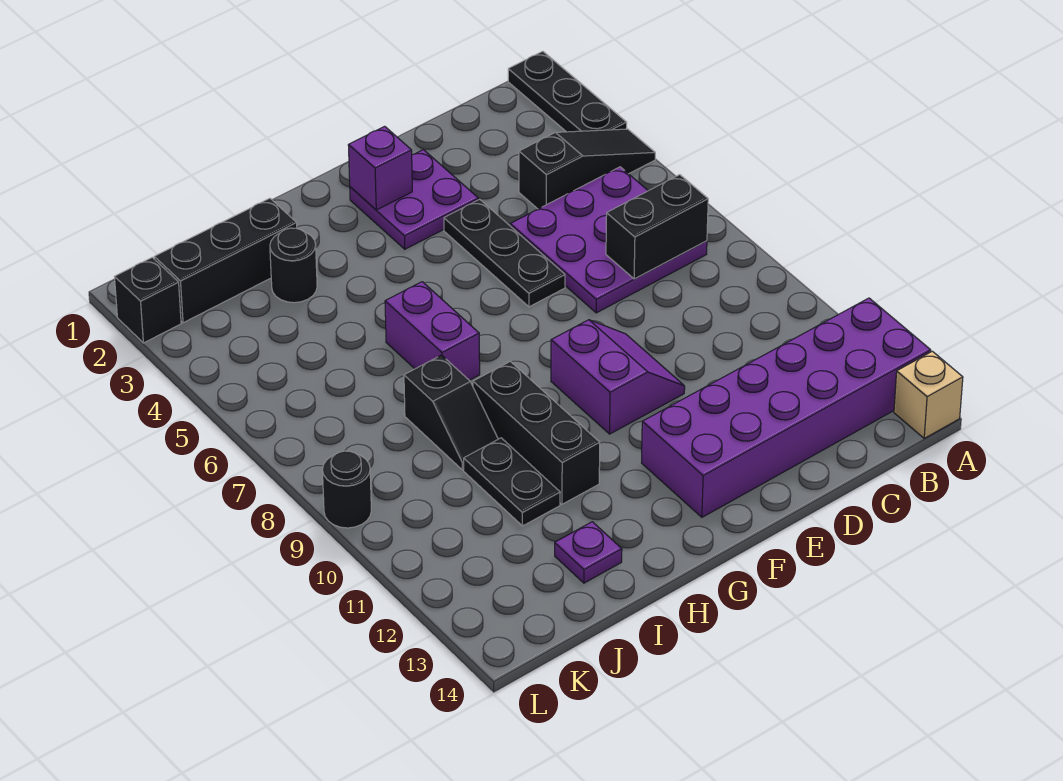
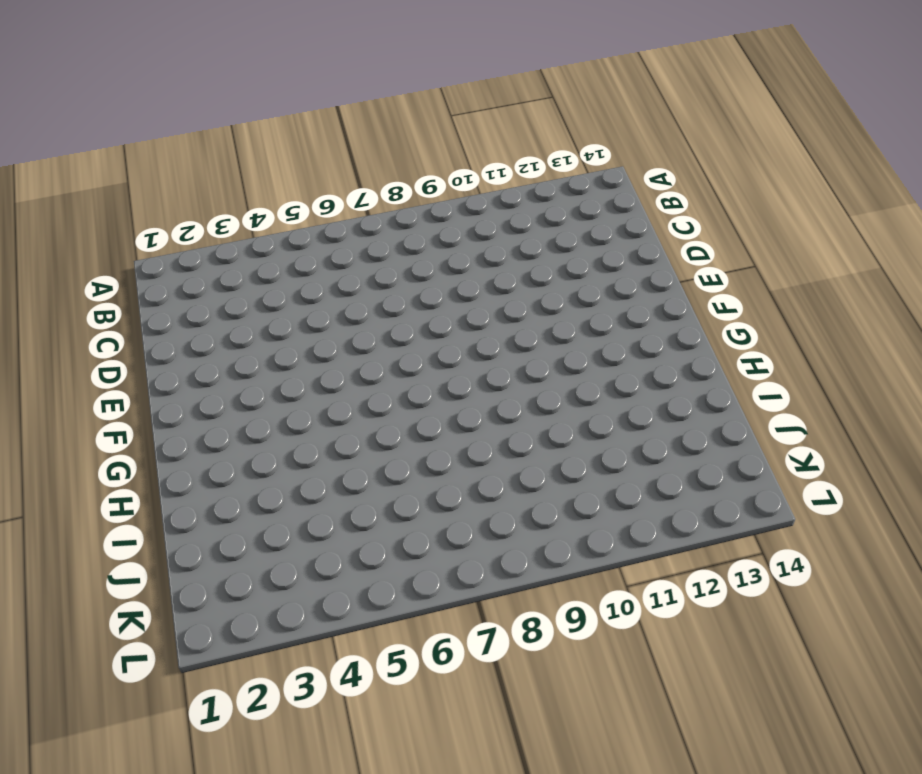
none -> black plate A1:A3 level 1
none -> black slope A4:C4 level 1 top C
none -> purple brick A12:F13 level 1

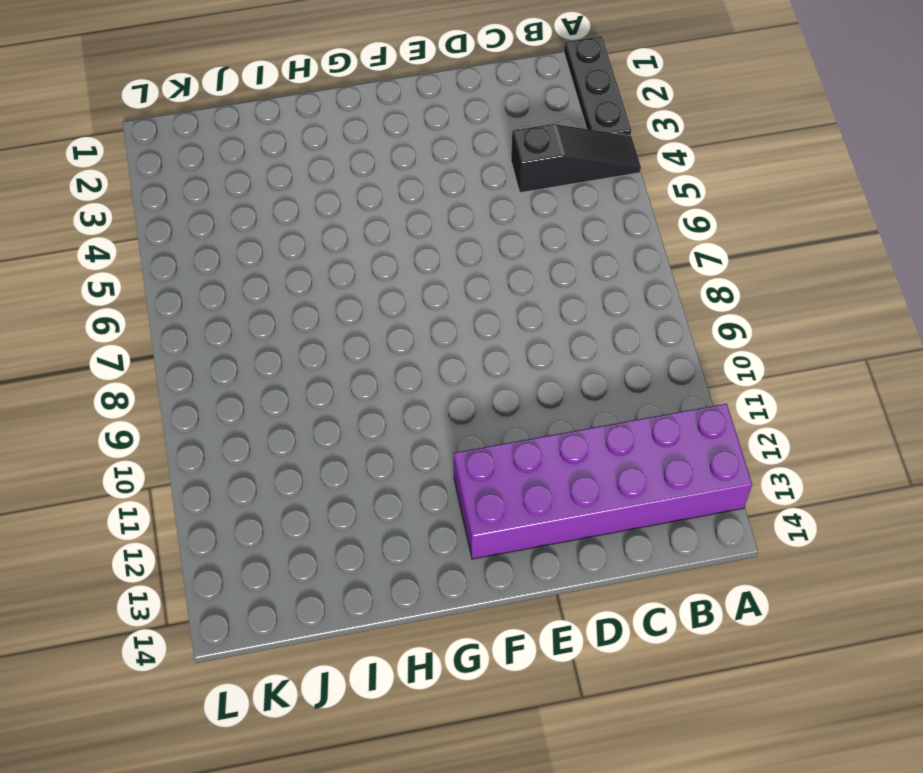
none -> tan brick A14 level 1
none -> purple plate B5:D7 level 1
none -> purple plate E2:F3 level 1

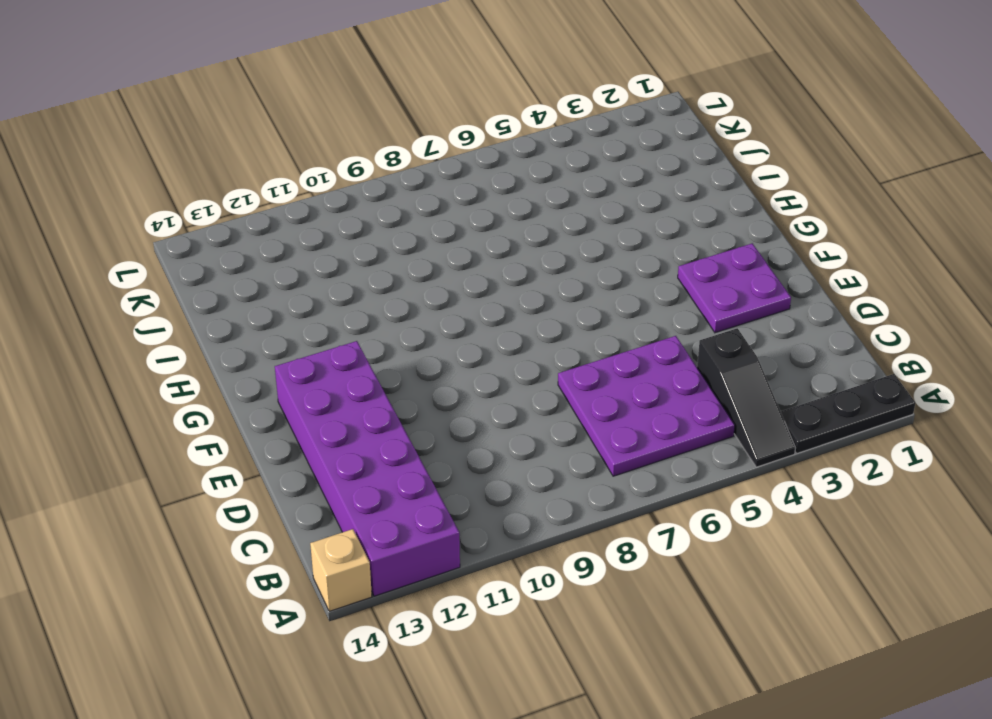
none -> black plate E4:E6 level 1
none -> purple slope E9:F10 level 1 top F
none -> purple brick H6:H7 level 1

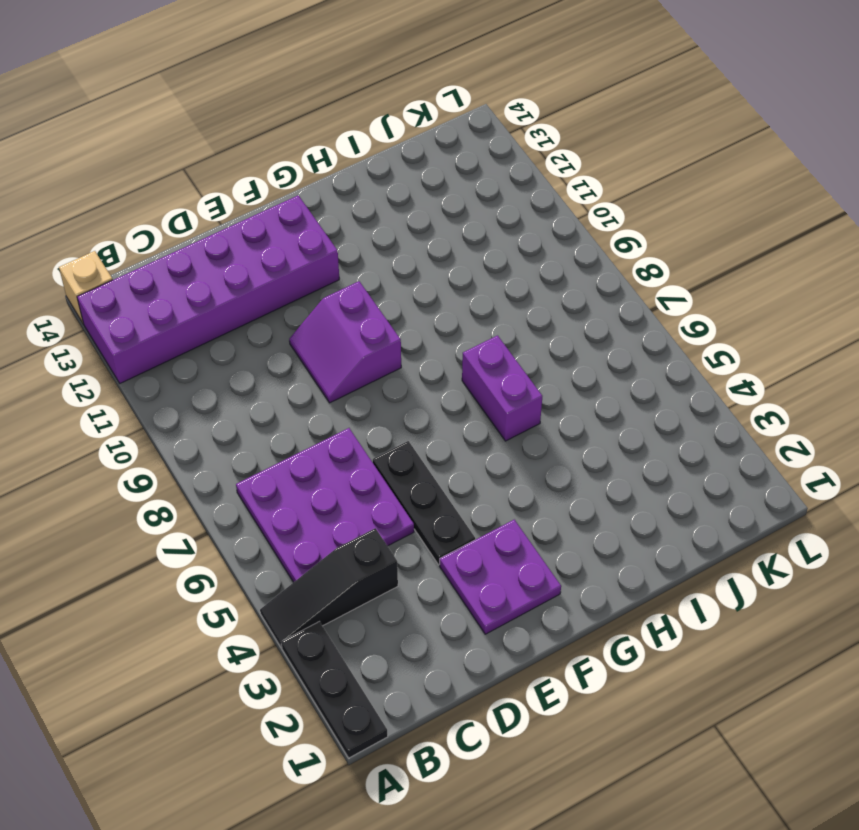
none -> black brick H9:H11 level 1
none -> black brick I2:K2 level 1
none -> black round brick I3 level 1

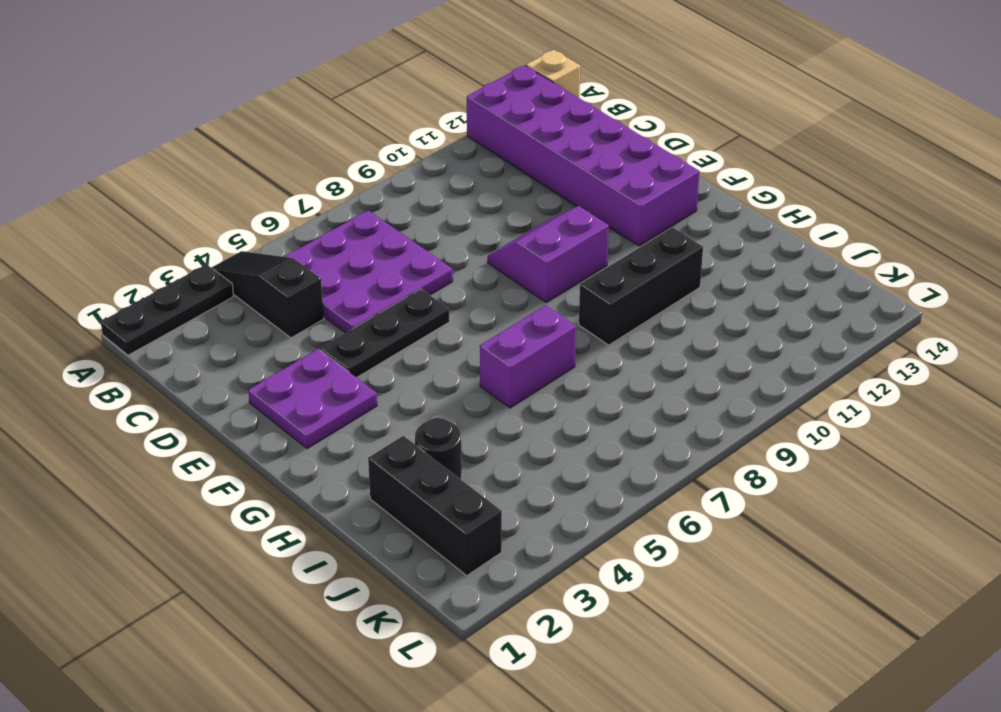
none -> black slope I8:I9 level 1 top 8
none -> black plate I10:I11 level 1
none -> purple plate I13 level 1

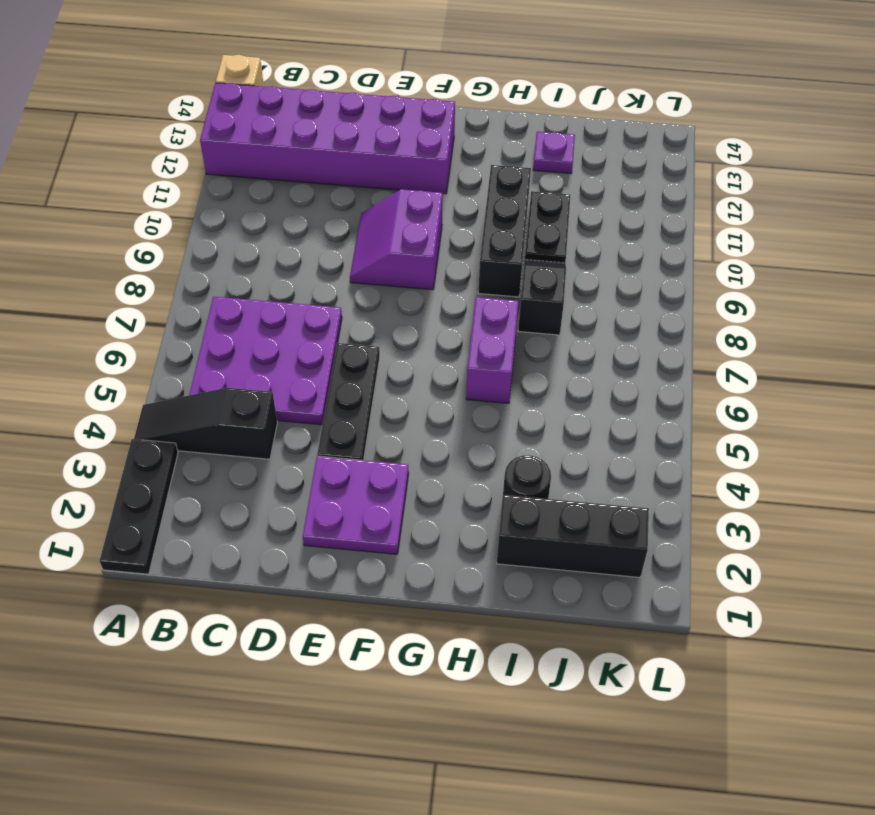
none -> black brick L2 level 1
none -> black round brick L9 level 1
none -> black brick B7:C7 level 2

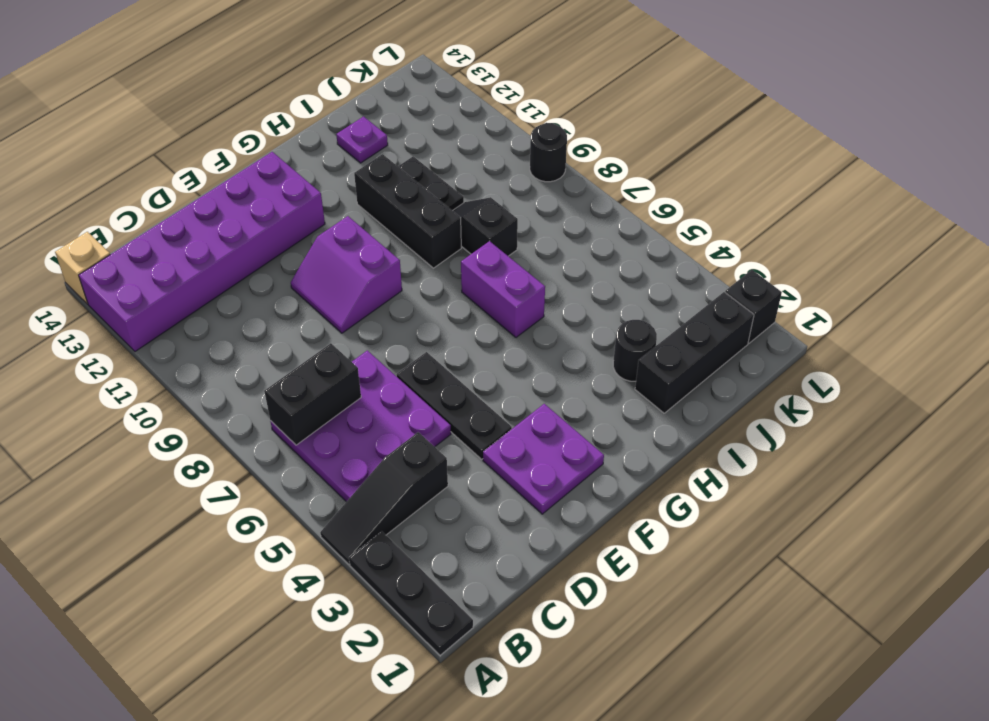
none -> purple brick F2 level 2

